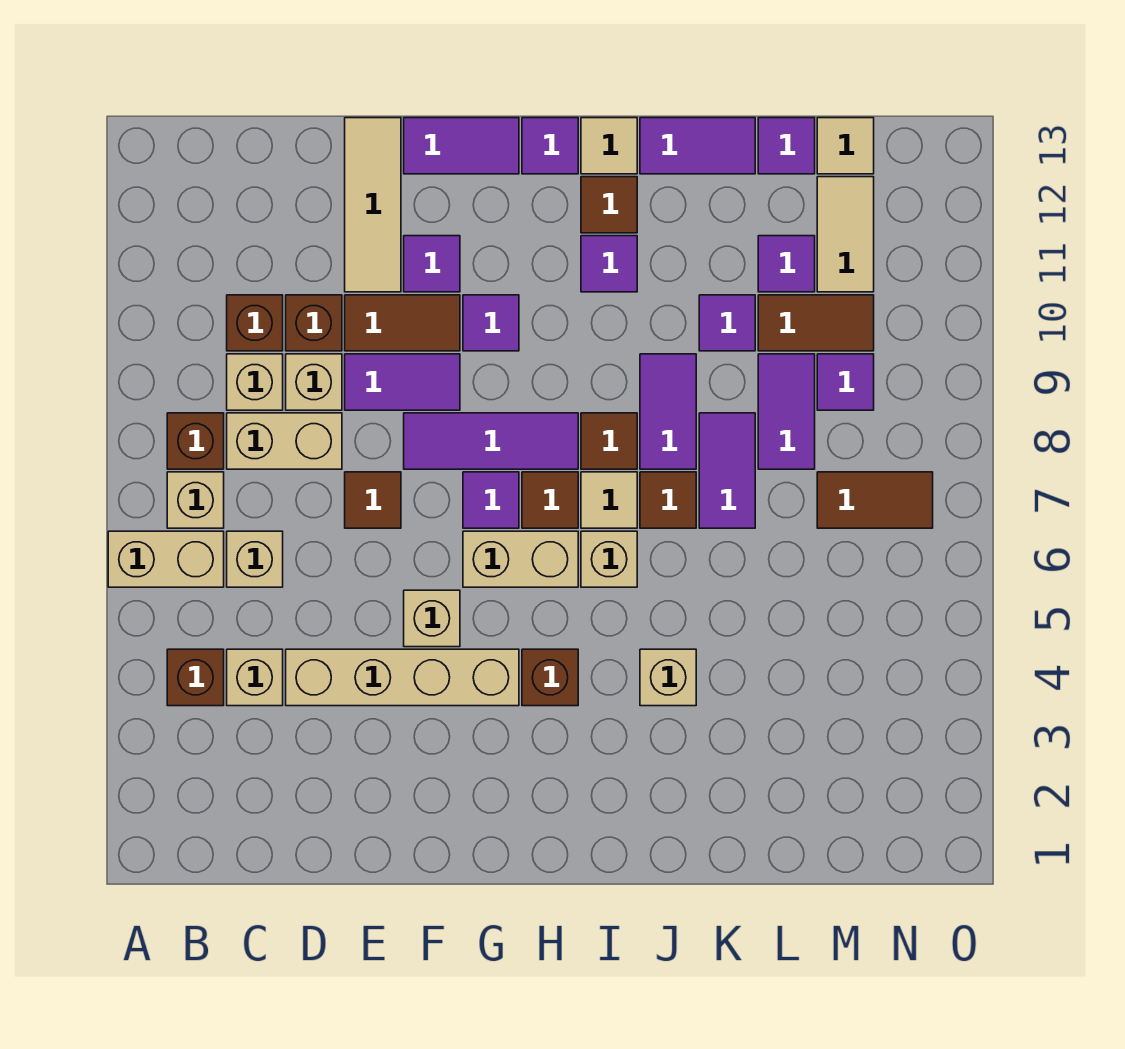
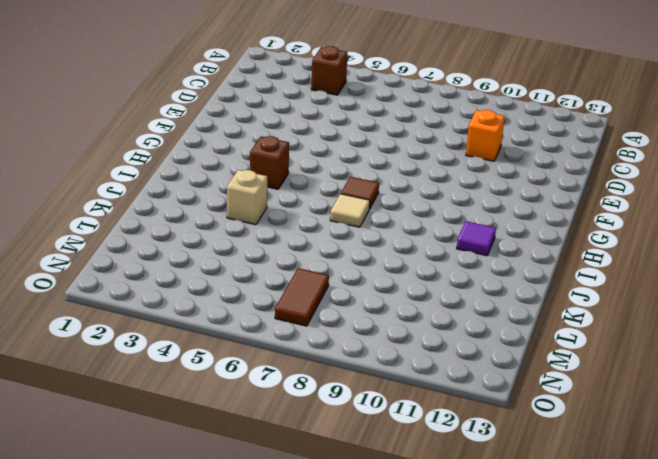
orange brick D10 level 1 -> brown brick D10 level 1
none -> tan brick A6:B6 level 1
none -> tan brick B7 level 1
none -> brown brick B8 level 1
none -> tan brick C4 level 1

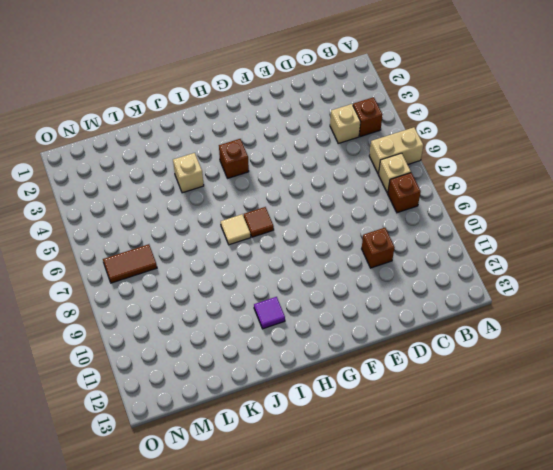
none -> tan brick C6 level 1
none -> tan brick C8:D8 level 1
none -> tan brick C9 level 1
none -> brown brick C10 level 1

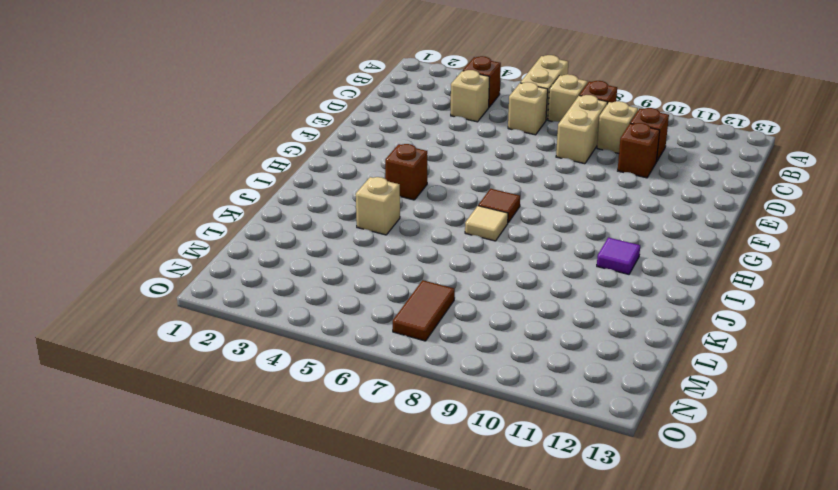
none -> tan brick D4:G4 level 1
none -> tan brick D9 level 1
none -> brown tile E7 level 1
none -> purple tile E9:F9 level 1

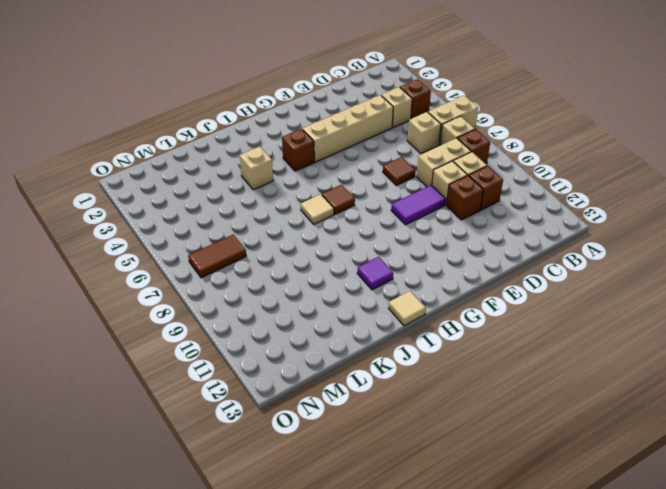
none -> brown tile E10:F10 level 1
none -> tan tile E11:E13 level 1
none -> tan brick F5 level 1
none -> purple tile F8:H8 level 1

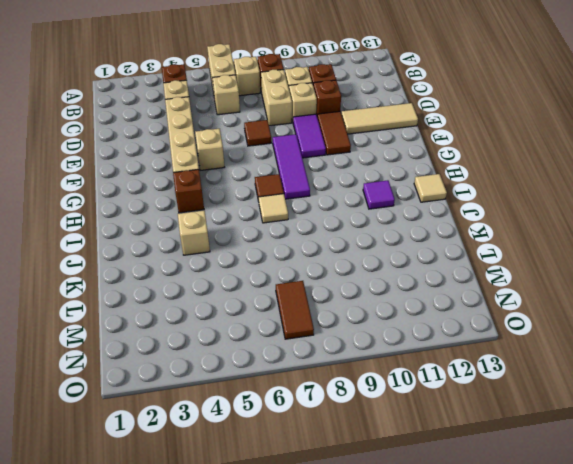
none -> purple tile F11 level 1
none -> purple tile F13:G13 level 1
none -> tan brick G6:H6 level 1
none -> purple tile G7 level 1

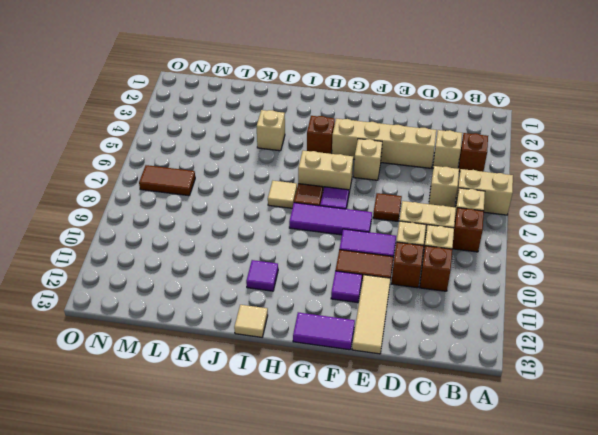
none -> purple tile G10 level 1
none -> purple tile H13 level 1
none -> tan brick I6 level 1
none -> brown tile I8 level 1

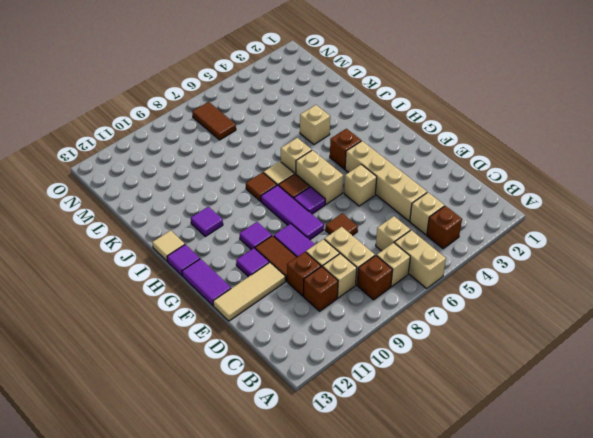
none -> brown tile I12 level 1
none -> brown tile J7 level 1
none -> purple tile J8:J9 level 1
none -> purple tile J13:K13 level 1

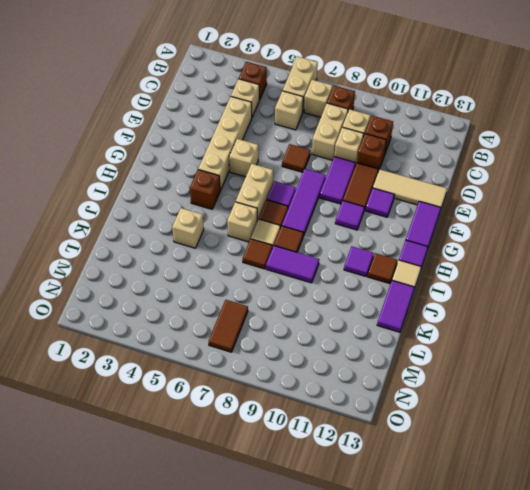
none -> purple tile K7:K8 level 1
none -> purple tile K10 level 1
none -> purple tile L8:L9 level 1
none -> brown tile L10:M10 level 1

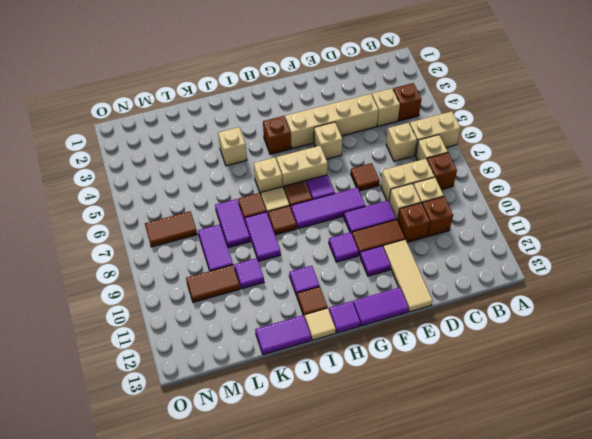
none -> purple tile L11 level 1
none -> purple tile L13 level 1
none -> purple tile M9 level 1
none -> tan tile M11:M12 level 1

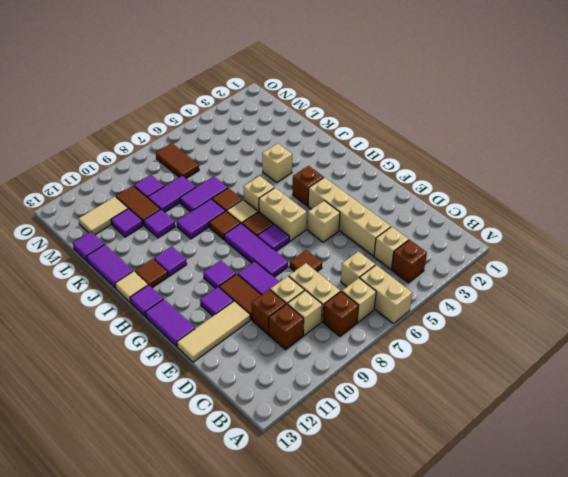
none -> tan tile M13 level 1

